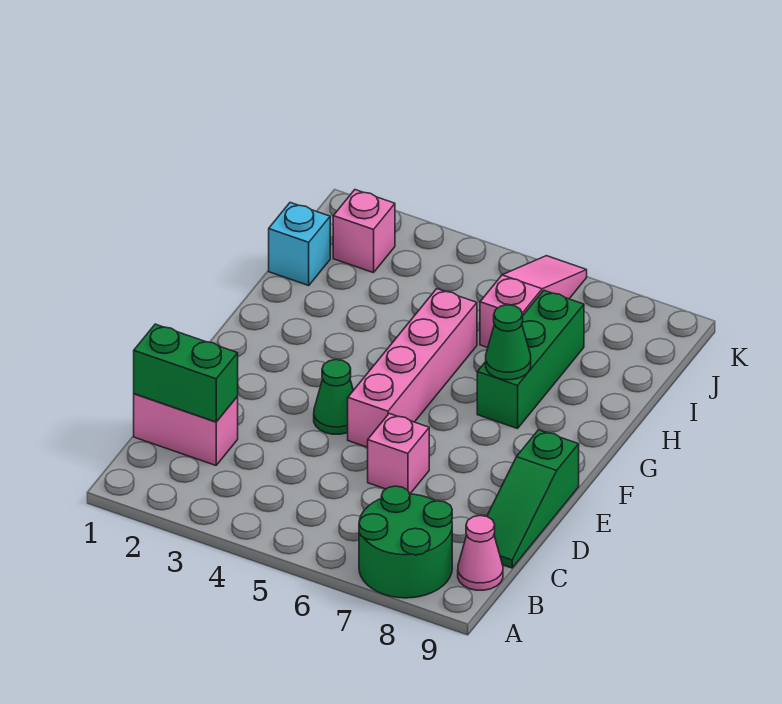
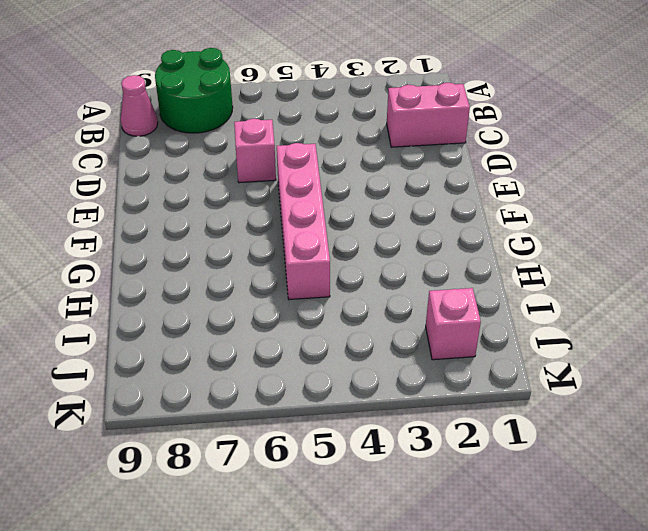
none -> green slope C9:E9 level 1 top E
none -> green cone E4 level 1
none -> green brick G7:I7 level 1

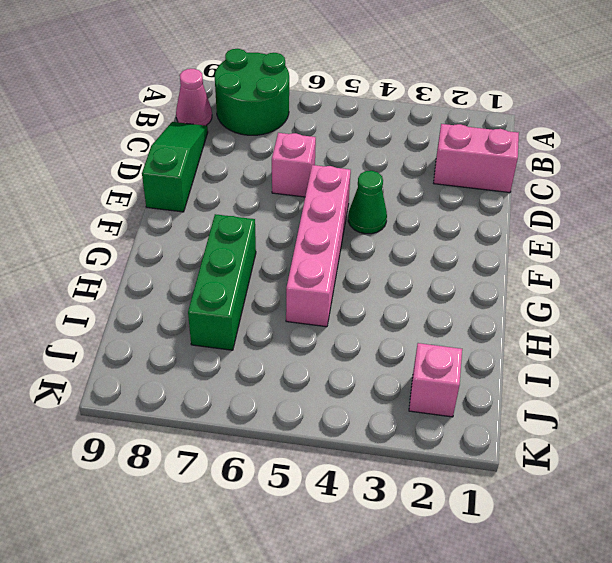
none -> cyan brick I1 level 1
none -> pink slope I6:K6 level 1 top I
none -> green brick C1:C2 level 2

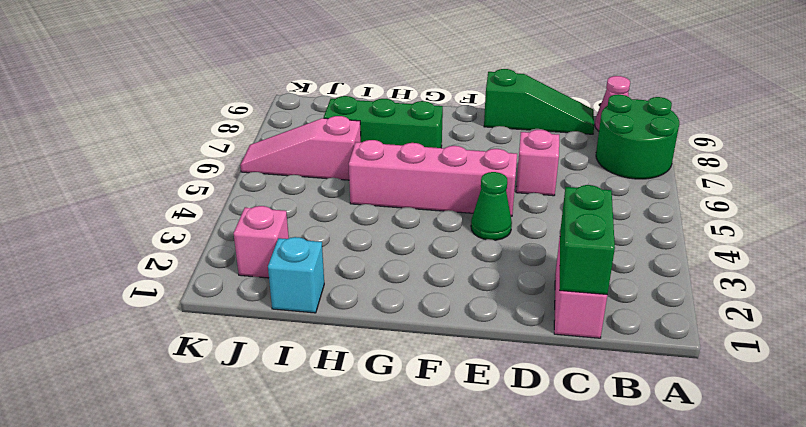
none -> green cone G7 level 2

